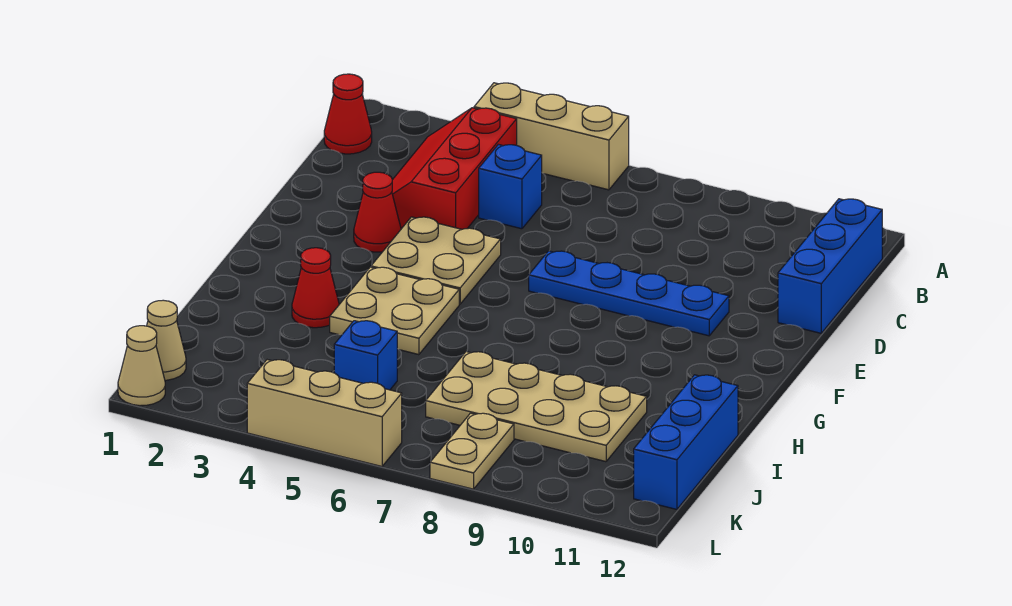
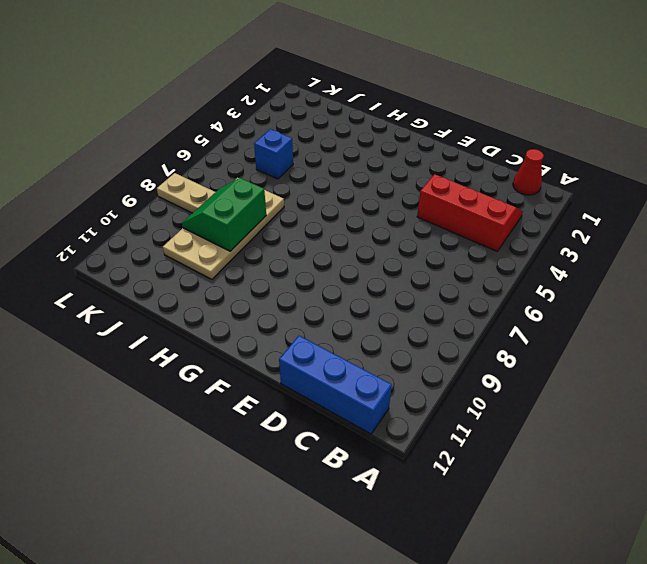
green slope I8:J9 level 2 top I -> none
none -> tan brick A4:A6 level 1
none -> blue brick C5 level 1
none -> red cone E3 level 1

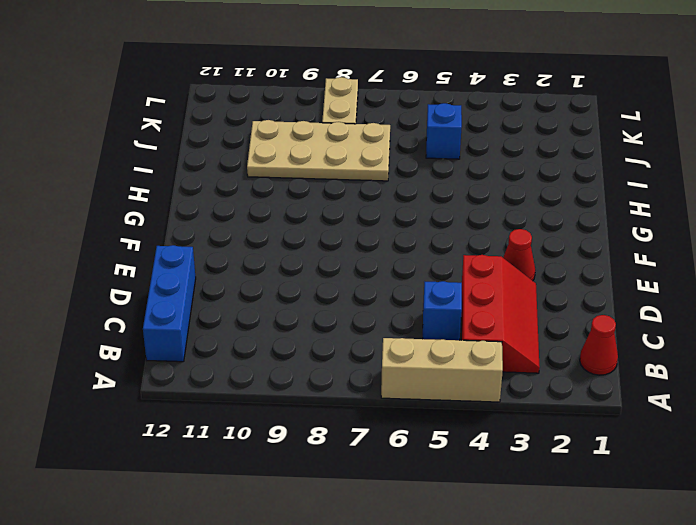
none -> tan plate E4:F5 level 1
none -> blue plate E7:E10 level 1
none -> tan plate G4:H5 level 1

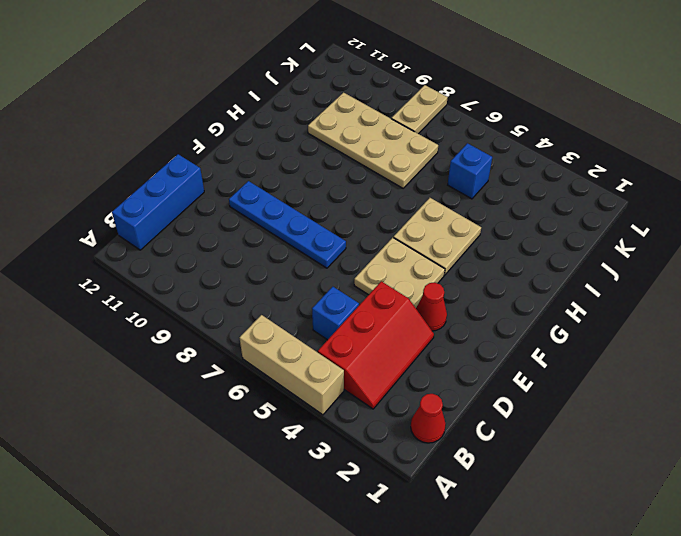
none -> red cone H3 level 1
none -> blue brick I12:K12 level 1
none -> tan cone K1 level 1

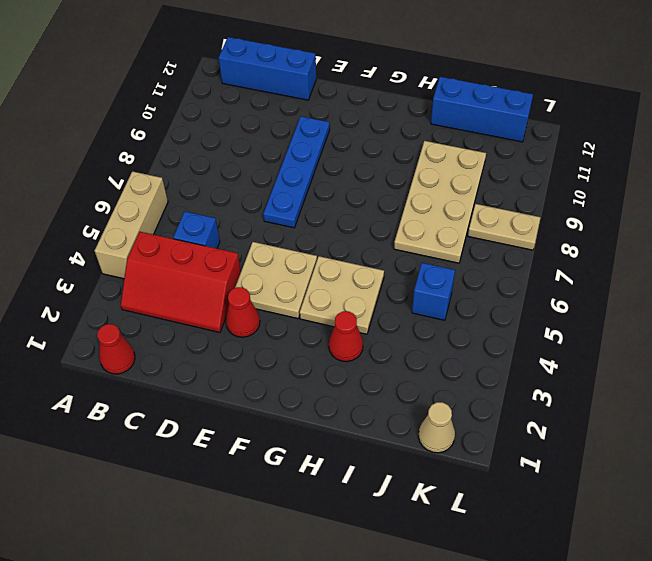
none -> tan cone L1 level 1
none -> tan brick L4:L6 level 1

